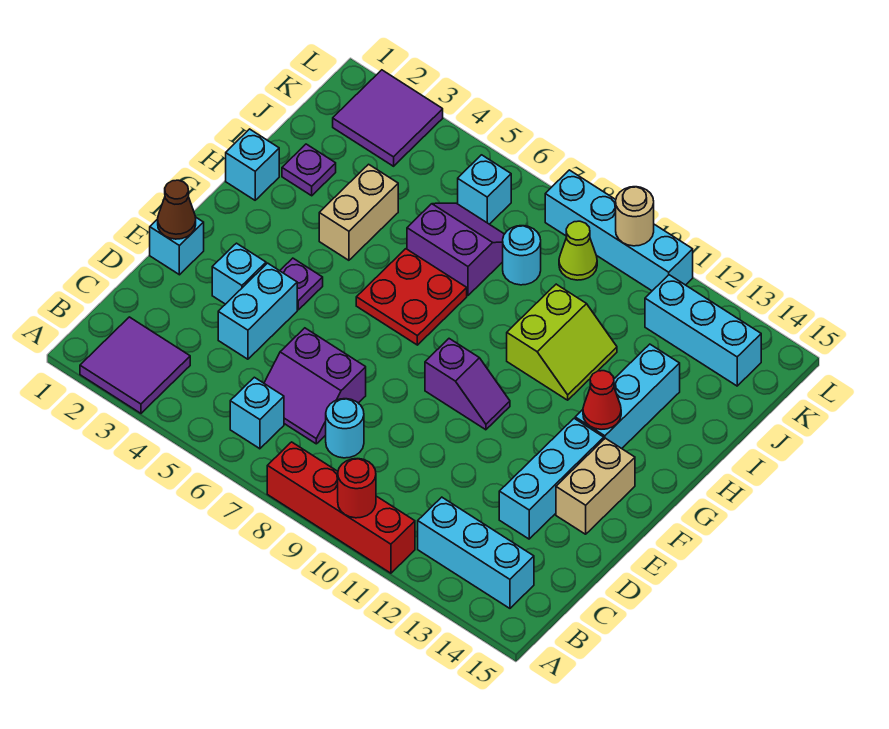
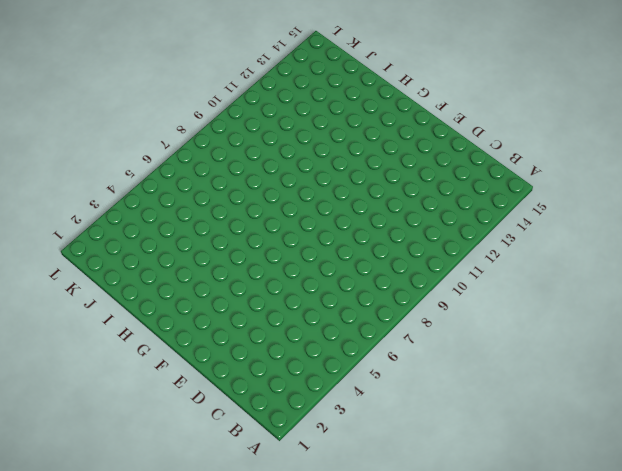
none -> purple tile A2:B3 level 1
none -> red brick A8:A11 level 1
none -> cyan brick B6 level 1
none -> cyan brick B12:B14 level 1

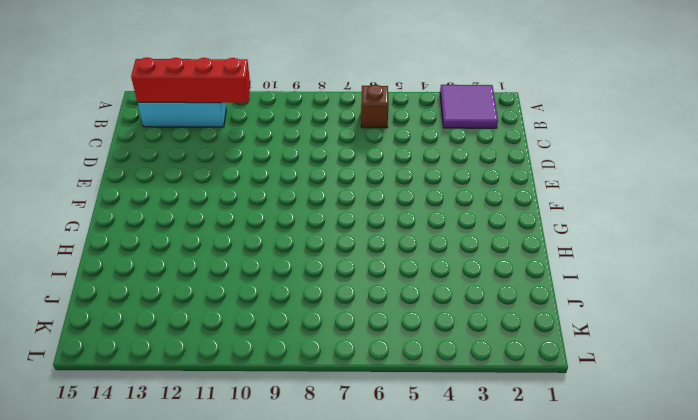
brown brick B6 level 1 -> cyan brick B6 level 1
red brick B11:B14 level 2 -> red brick A8:A11 level 1
none -> purple slope C6:D7 level 1 top D
none -> cyan round brick C8 level 1
none -> cyan brick D4:E4 level 1
none -> cyan brick D13:F13 level 1

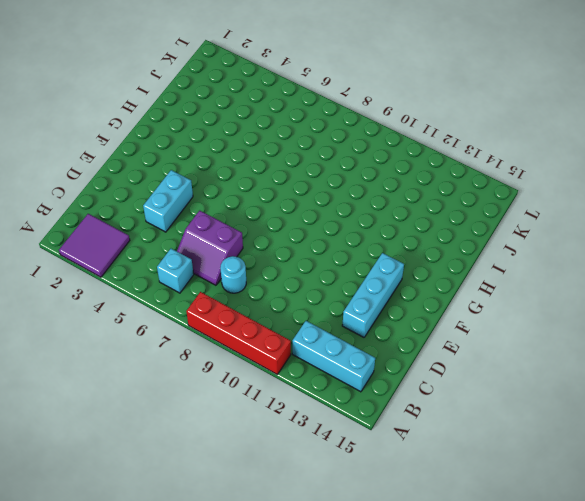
none -> cyan brick E1 level 1
none -> cyan brick E3 level 1
none -> tan brick E14:F14 level 1
none -> purple plate F4 level 1

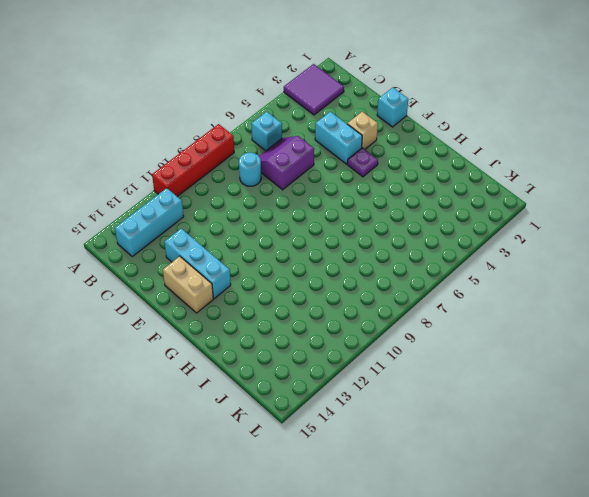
tan brick E3 level 1 -> cyan brick E3 level 1
none -> purple slope F9:F10 level 1 top 9
none -> red plate G6:H7 level 1
none -> cyan brick G13:I13 level 1
none -> cyan brick H1 level 1

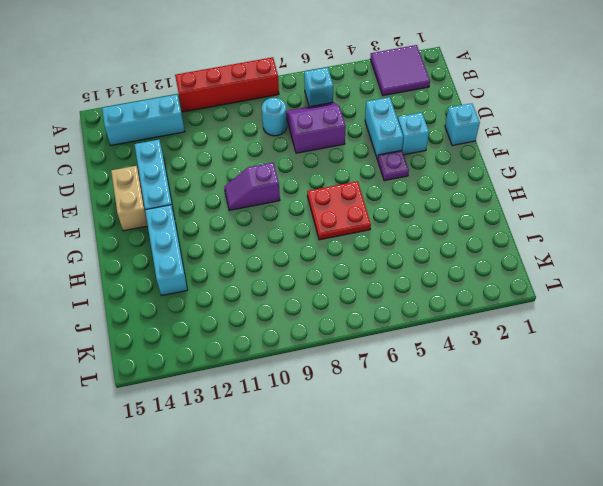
none -> cyan brick H1 level 1
none -> tan brick H4:I4 level 1
none -> lime slope H10:I11 level 1 top 10
none -> purple plate I2 level 1

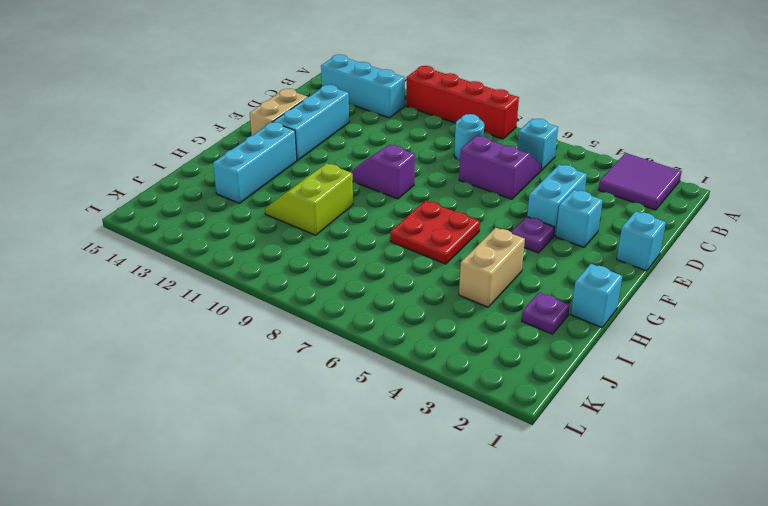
none -> purple slope I6:J7 level 1 top I
none -> cyan round brick J8 level 1
none -> purple tile K2:L3 level 1
none -> cyan brick K6 level 1

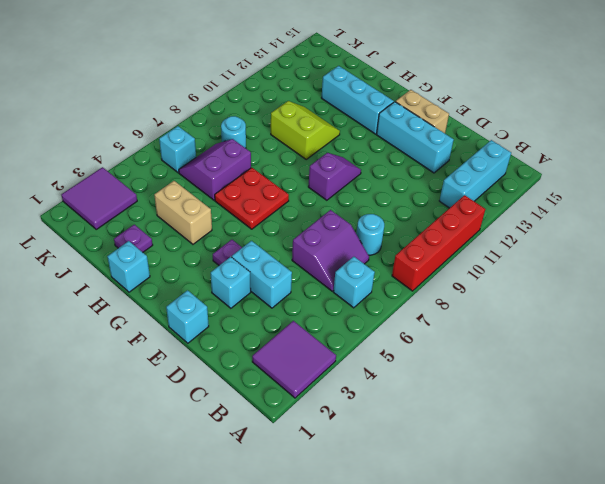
none -> lime cone K9 level 1
none -> cyan brick K12:K14 level 1
none -> cyan brick L8:L11 level 1
none -> red round brick A10 level 2

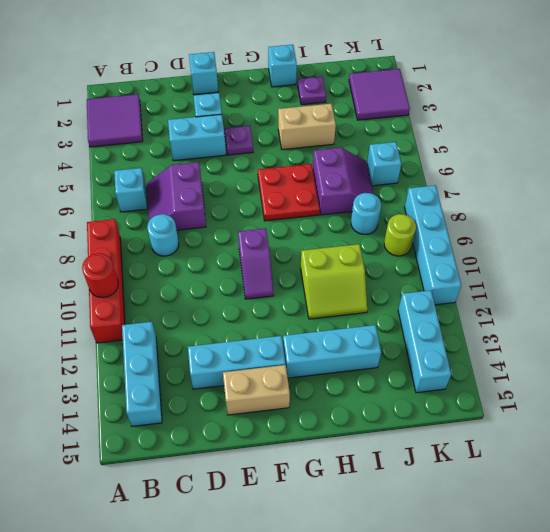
lime round brick K9 level 1 -> lime cone K9 level 1
none -> brown cone E1 level 2
none -> red cone G13 level 2
none -> tan round brick L10 level 2

